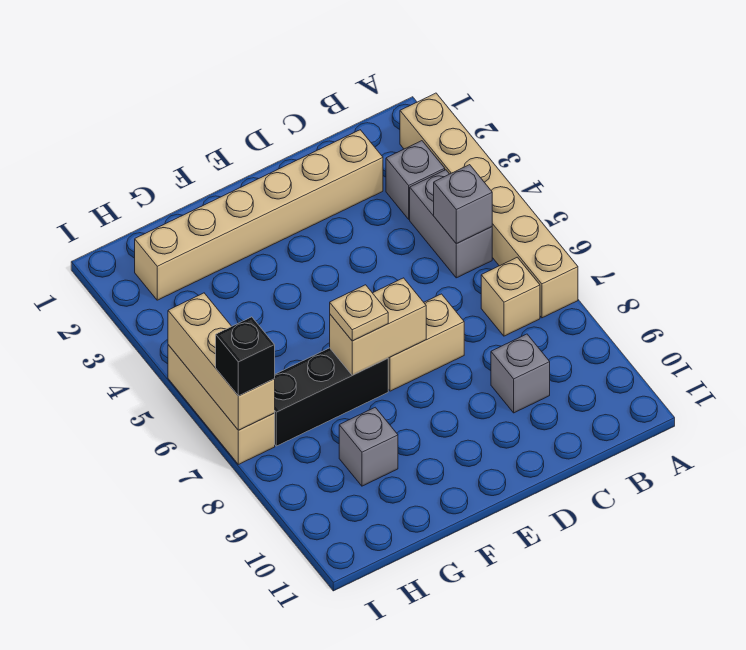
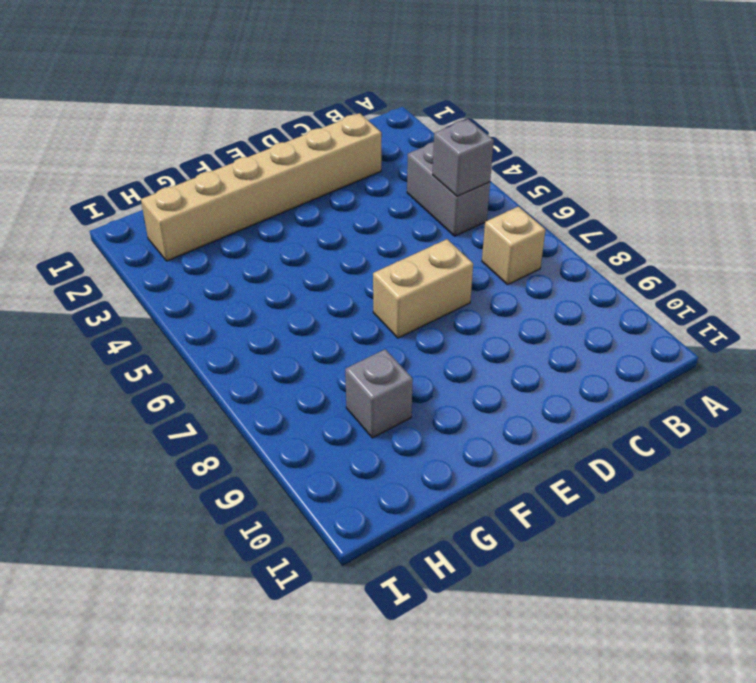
none -> tan brick A2:A7 level 1
none -> grey brick B3 level 1
none -> grey brick C9 level 1

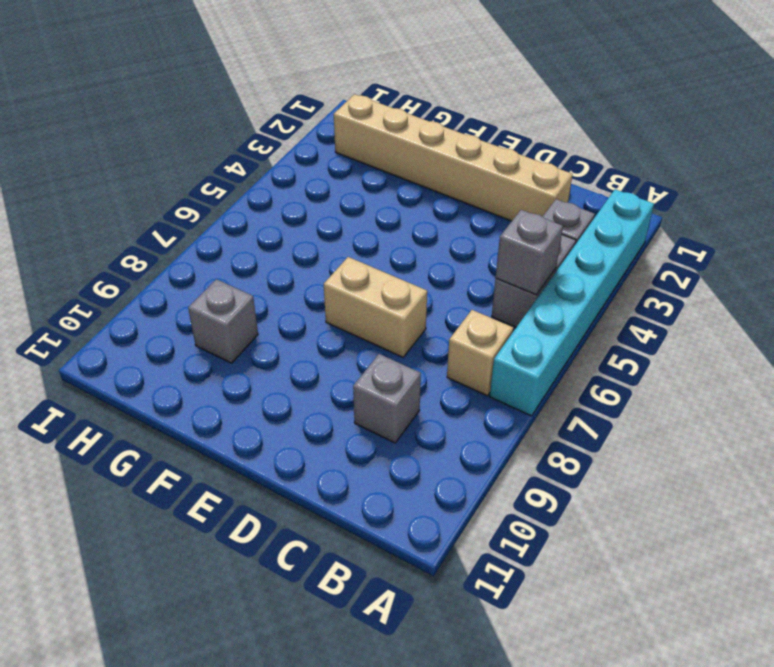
cyan brick A2:A7 level 1 -> tan brick A2:A7 level 1
none -> black brick F7:H7 level 1
none -> tan brick I5:I7 level 1
none -> tan brick E7:F7 level 2

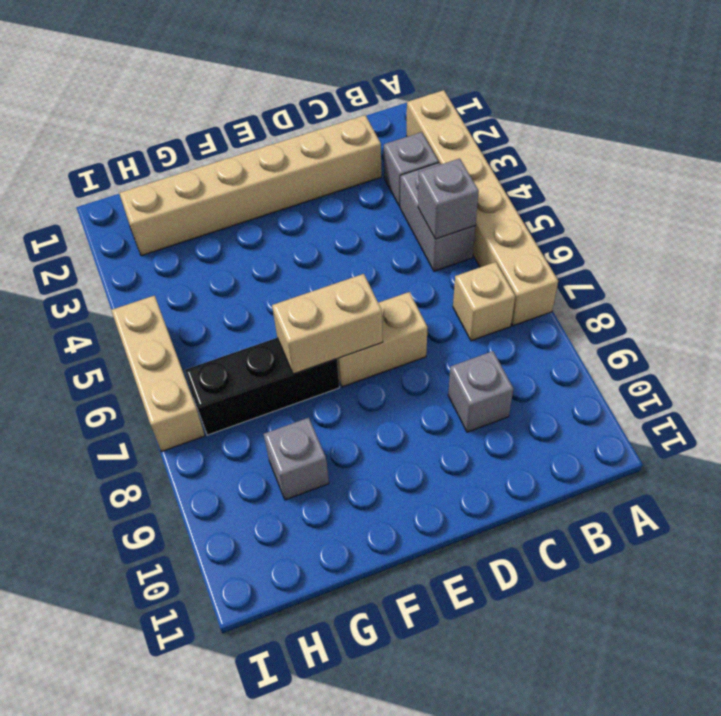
none -> tan brick I5:I7 level 2
none -> tan plate F7 level 3
none -> black brick I7 level 3

